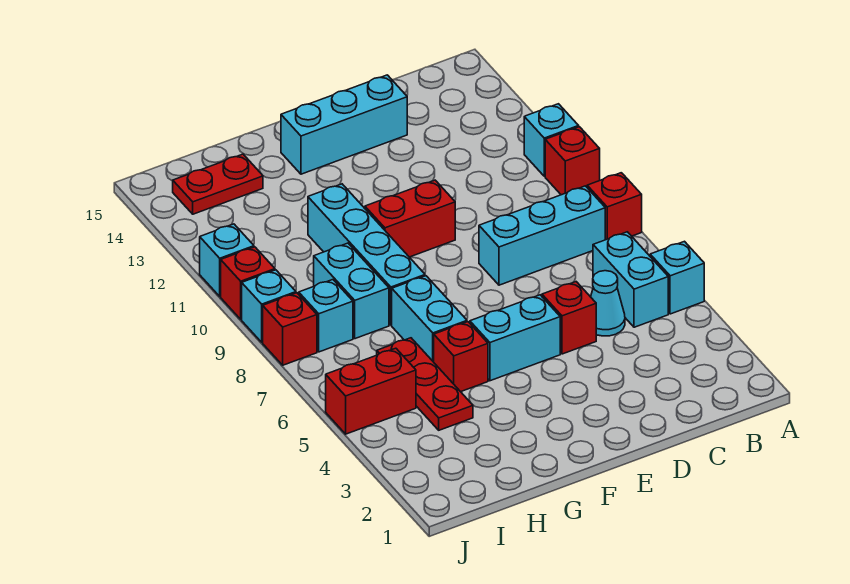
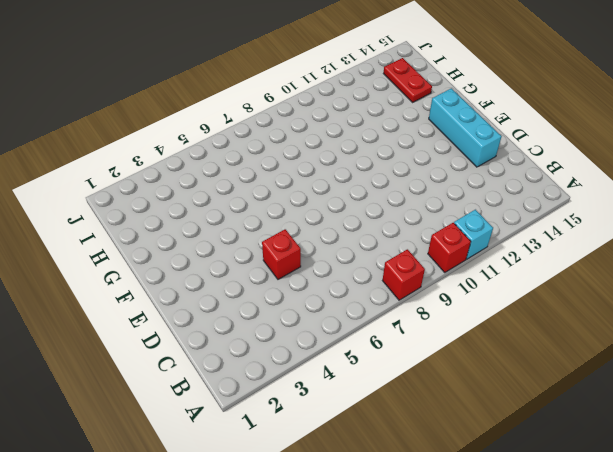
none -> cyan brick A5 level 1
none -> cyan brick B5:B6 level 1
none -> cyan brick B8:D8 level 1

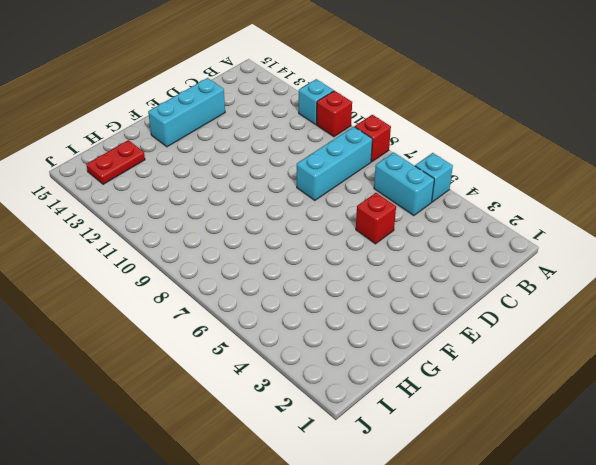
none -> cyan cone C5 level 1
none -> cyan brick E5:F5 level 1
none -> red brick E10:F10 level 1

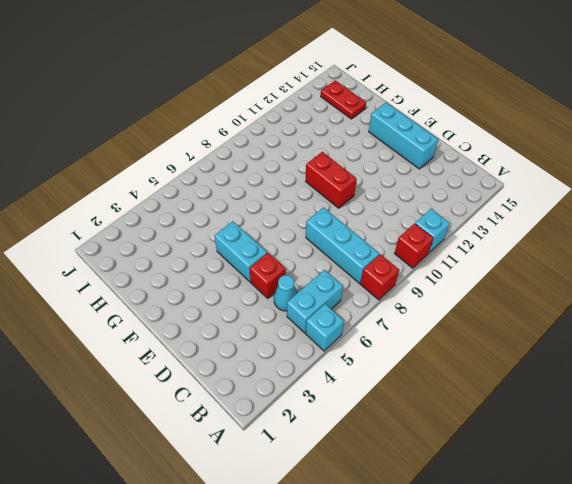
none -> red brick G5 level 1
none -> cyan brick G6:G7 level 1
none -> cyan brick G8:G11 level 1

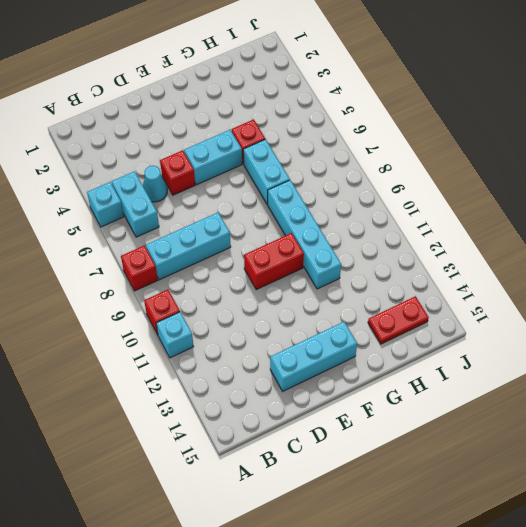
none -> red plate H4:H6 level 1
none -> cyan brick H8:H9 level 1
none -> red brick I5:J5 level 1

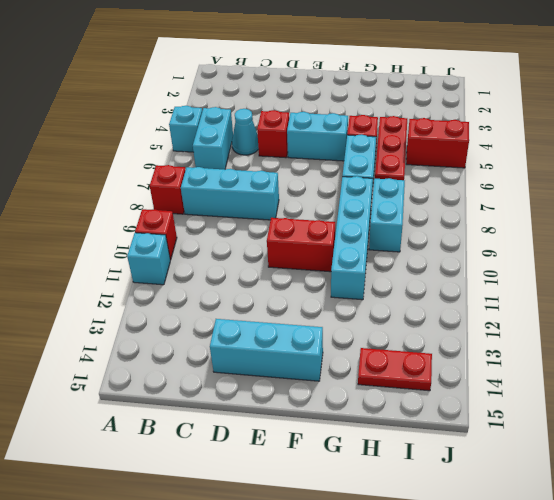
none -> cyan brick I8 level 1
none -> red brick J8 level 1
none -> cyan brick J9 level 1

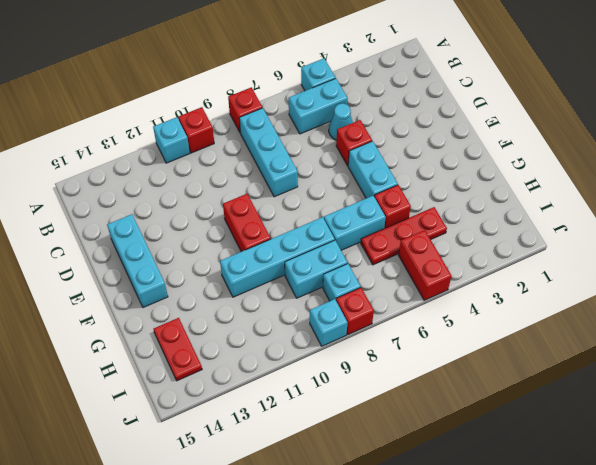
none -> red brick J10 level 1
none -> cyan brick J11 level 1

